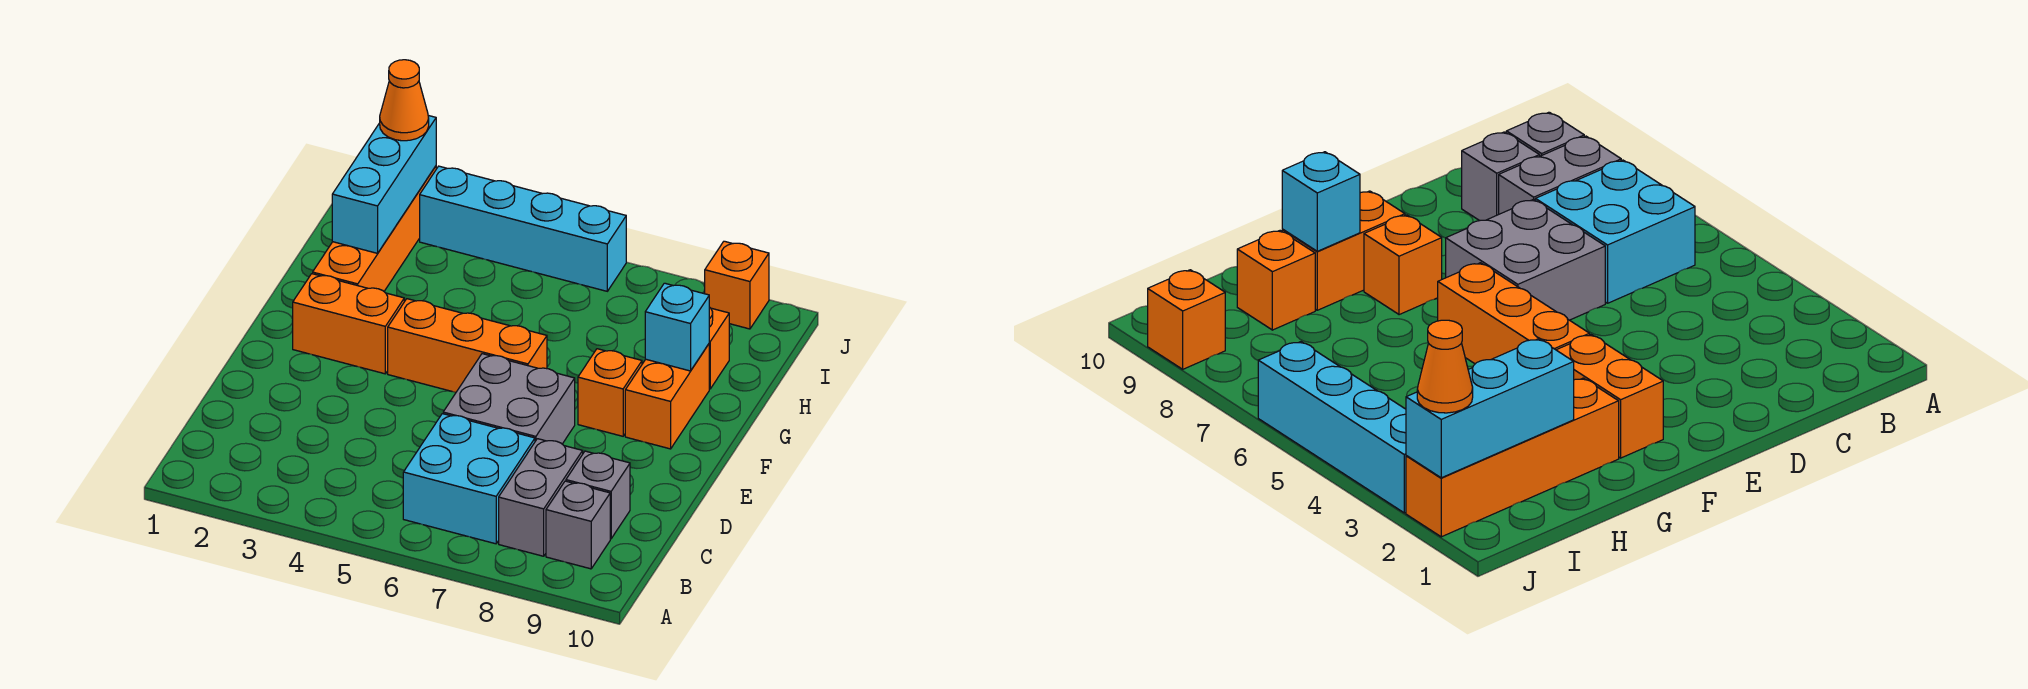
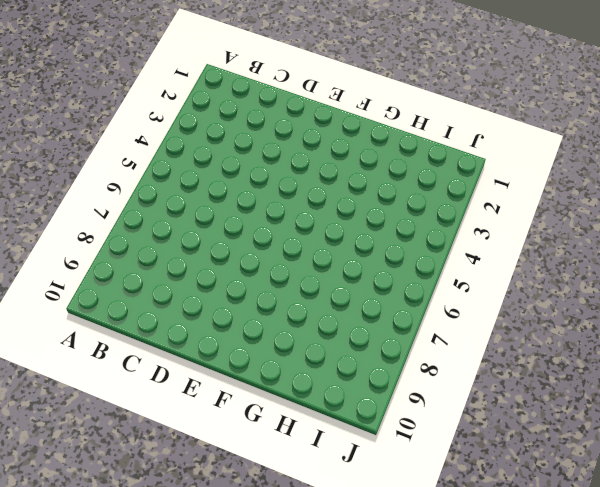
none -> cyan brick B6:C7 level 1
none -> grey brick B8:C8 level 1
none -> grey brick B9 level 1

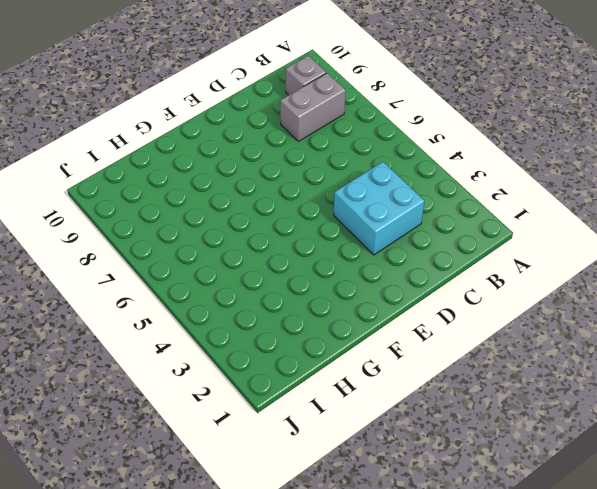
cyan brick C3:D4 level 1 -> cyan brick B6:C7 level 1
none -> grey brick C9 level 1
none -> grey brick D6:E7 level 1
none -> orange brick F2:F3 level 1

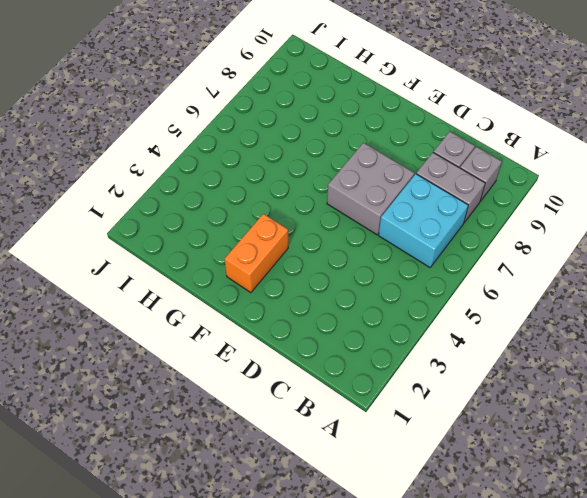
none -> orange brick F4:F6 level 1
none -> orange brick F8 level 1
none -> orange brick F9:G9 level 1

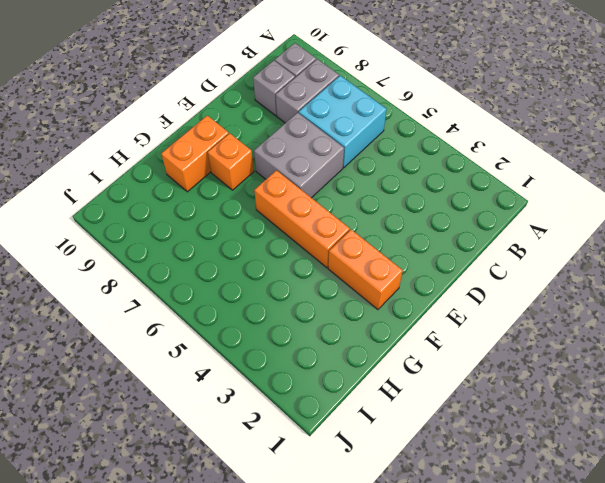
none -> orange brick G2:J2 level 1
none -> orange brick H9 level 1
none -> cyan brick J3:J6 level 1

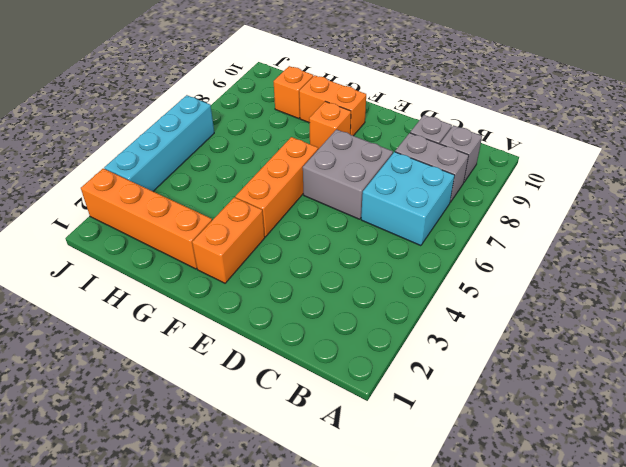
none -> orange brick J9 level 1
none -> cyan brick G9 level 2
none -> cyan brick H2:J2 level 2

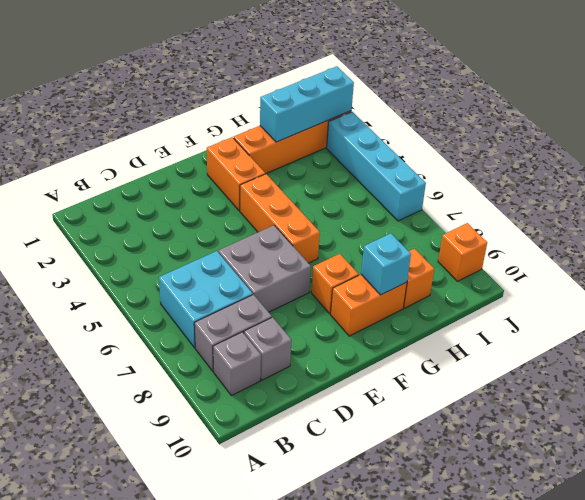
none -> orange cone J2 level 3

